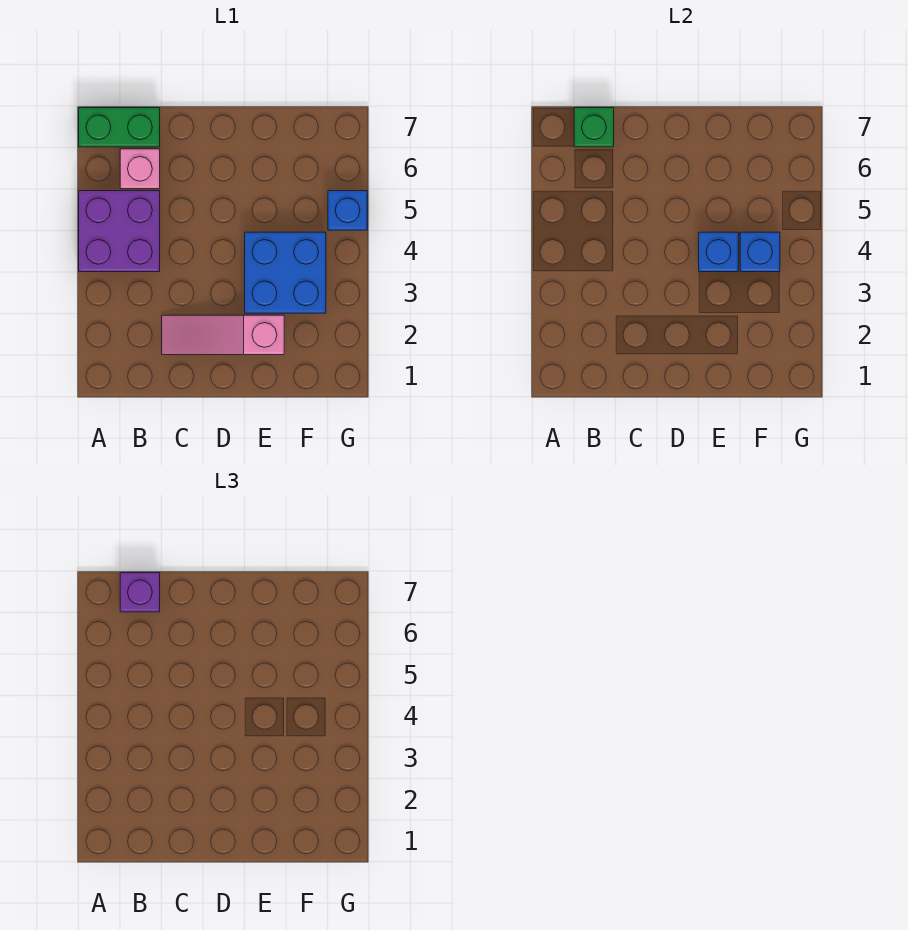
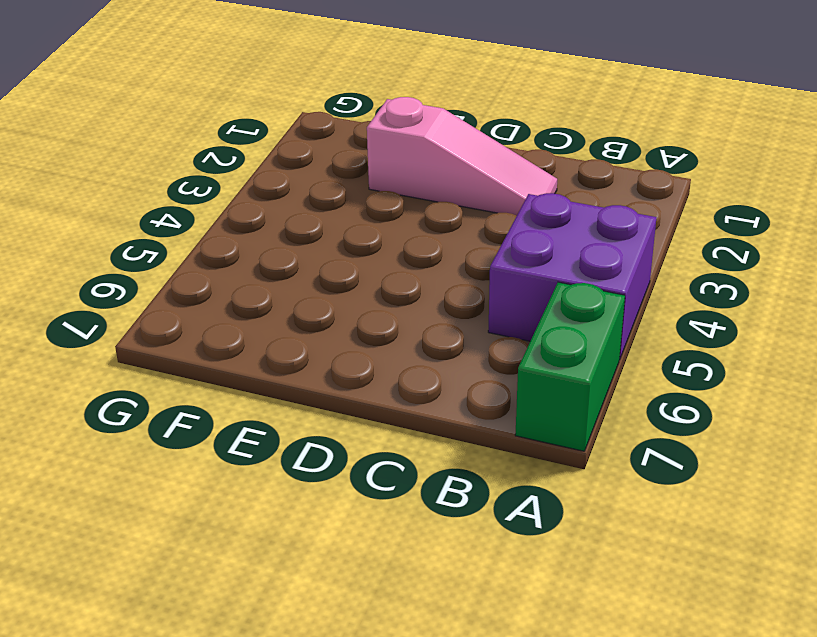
green brick A6:A7 level 1 -> green brick A7:B7 level 1
none -> pink brick B6 level 1
none -> blue brick E3:F4 level 1

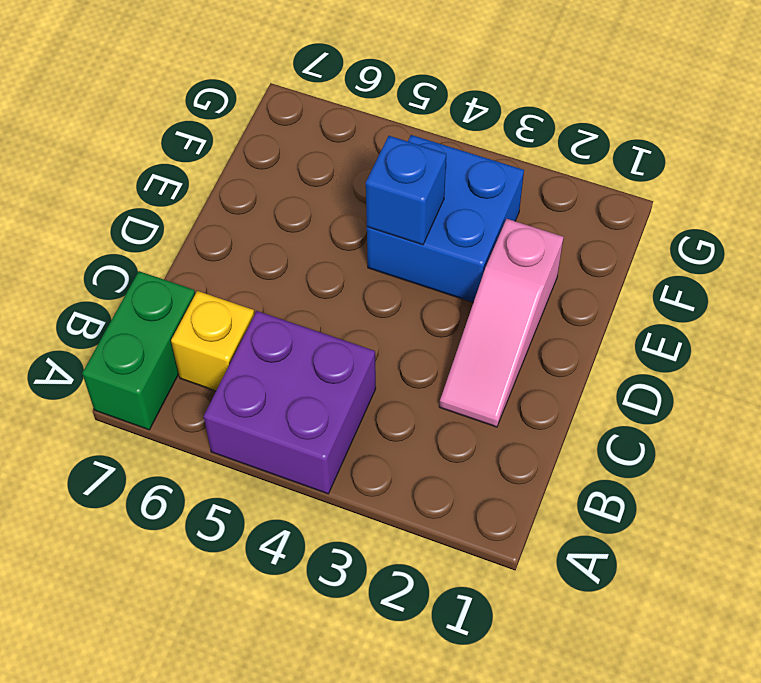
yellow brick B6 level 1 -> pink brick B6 level 1
none -> blue brick G5 level 1
none -> green brick B7 level 2

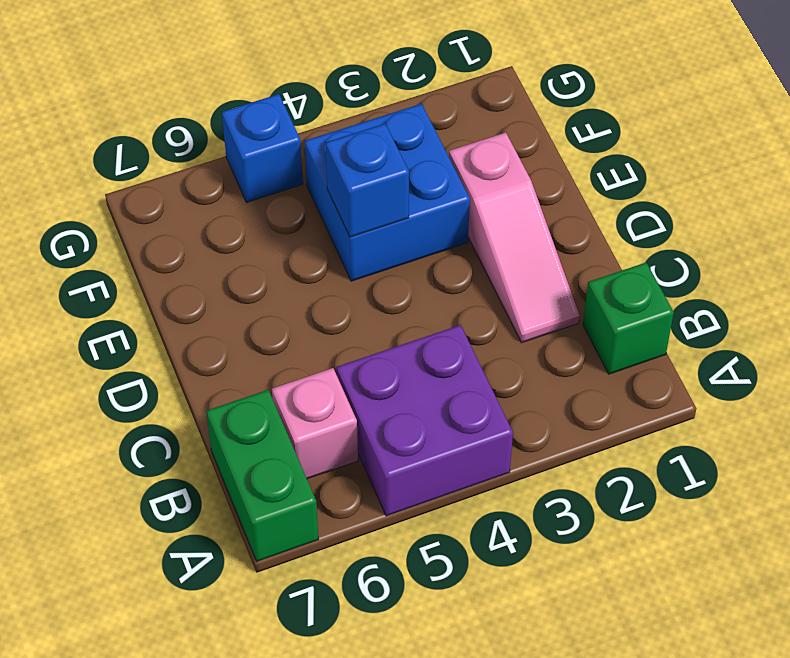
green brick B1 level 1 -> green brick B7 level 2
none -> blue brick F4 level 2
none -> purple brick B7 level 3

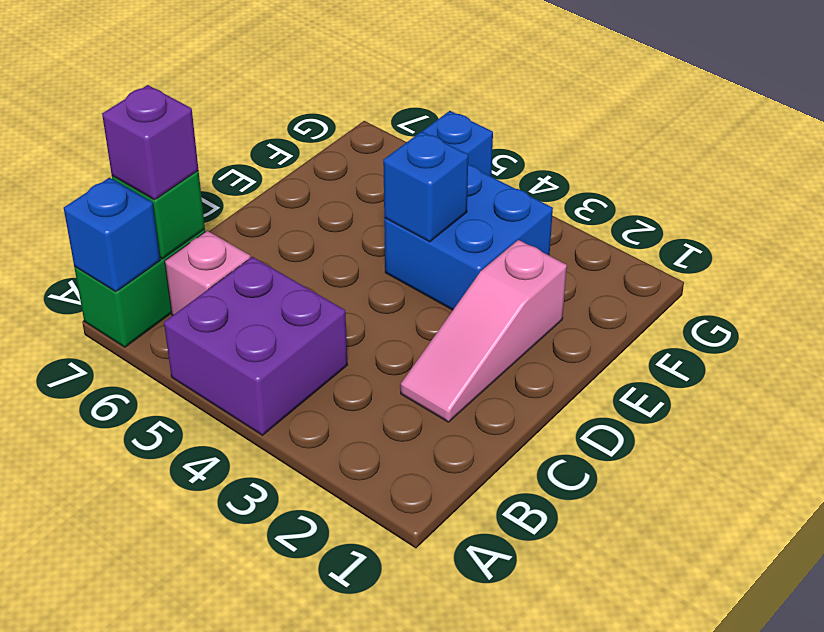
blue brick A7 level 2 -> blue brick F4 level 2

